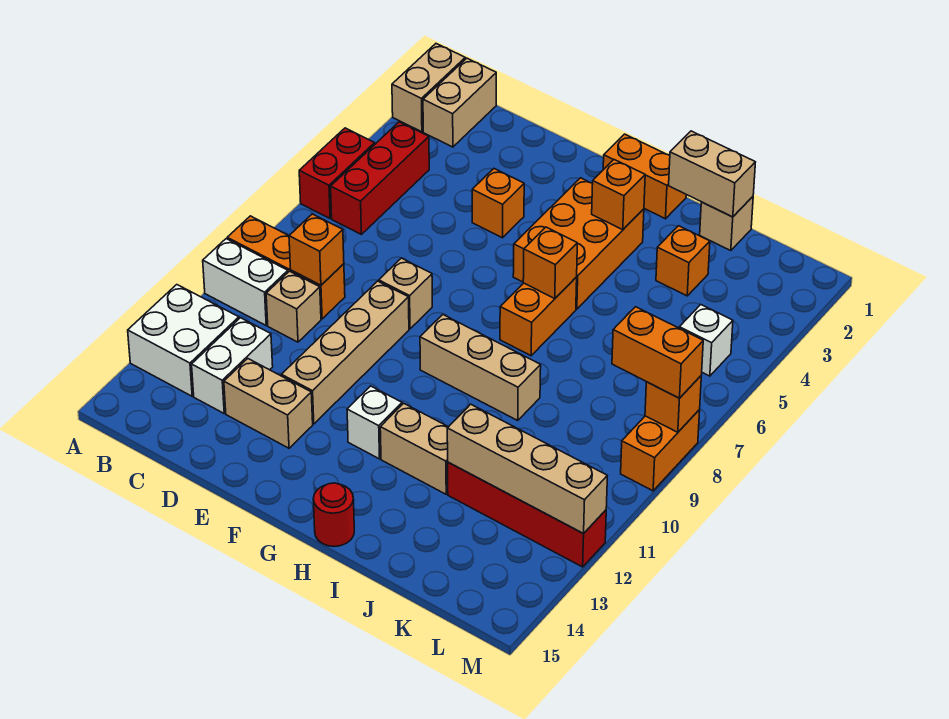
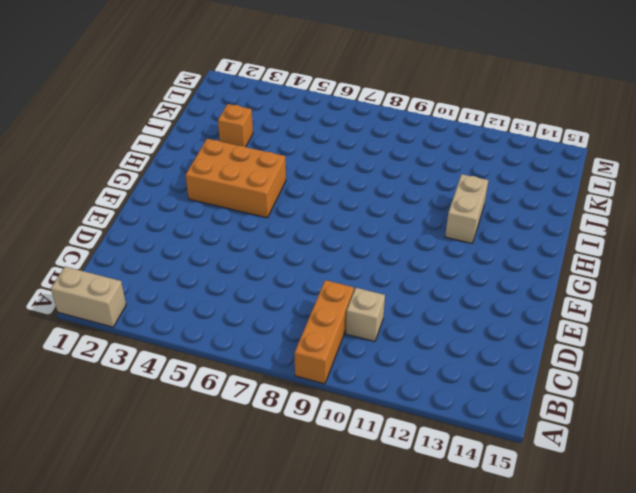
none -> red brick A5:A6 level 1
none -> white brick A10:B10 level 1
none -> white brick A12:B13 level 1
none -> tan brick B1:B2 level 1

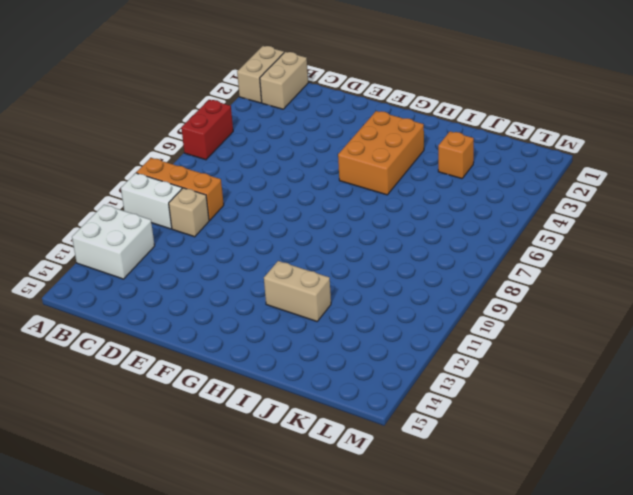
none -> red brick B4:B6 level 1
none -> white brick C12:C13 level 1
none -> tan brick D13:E13 level 1
none -> orange brick E4 level 1

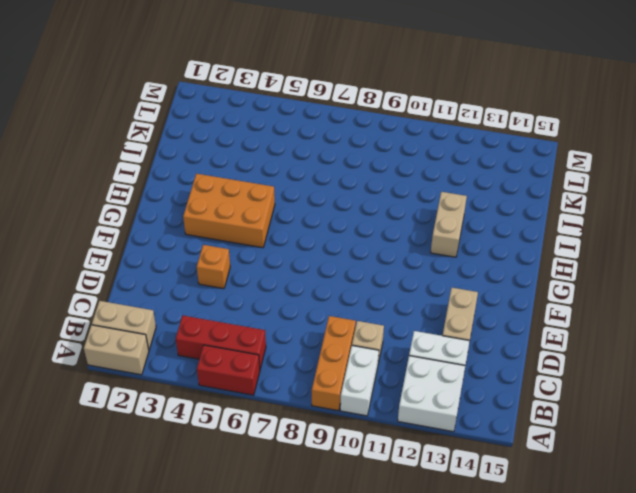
none -> tan brick E8 level 1
none -> tan brick E9:E12 level 1
none -> orange brick G1:H1 level 1
none -> tan brick G9:I9 level 1

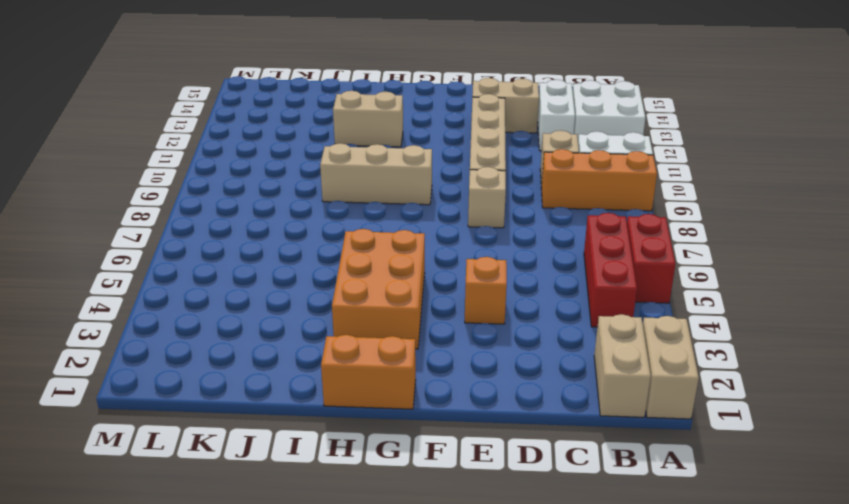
none -> white brick G12 level 1
none -> orange brick H6:H7 level 1
none -> red round brick H15 level 1
none -> tan brick J1 level 1

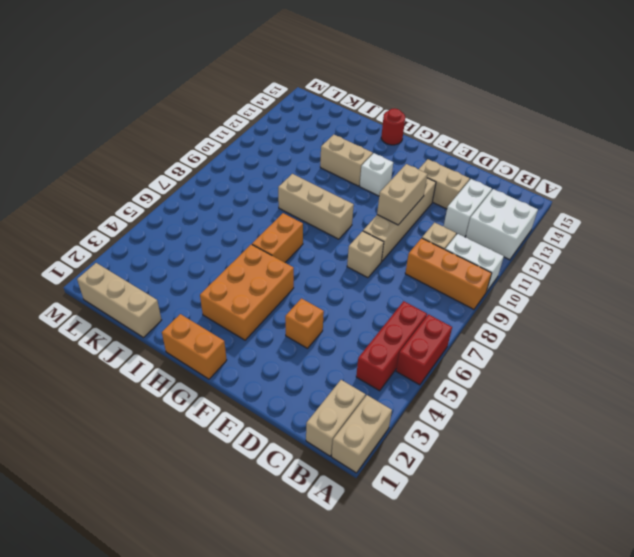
tan brick E10:E11 level 2 -> tan brick I1:J1 level 2
tan brick J1:L1 level 1 -> tan brick J1 level 1
none -> orange brick J3 level 1
none -> red brick J12:M12 level 1
none -> white brick L5 level 1
none -> orange brick M8:M9 level 1

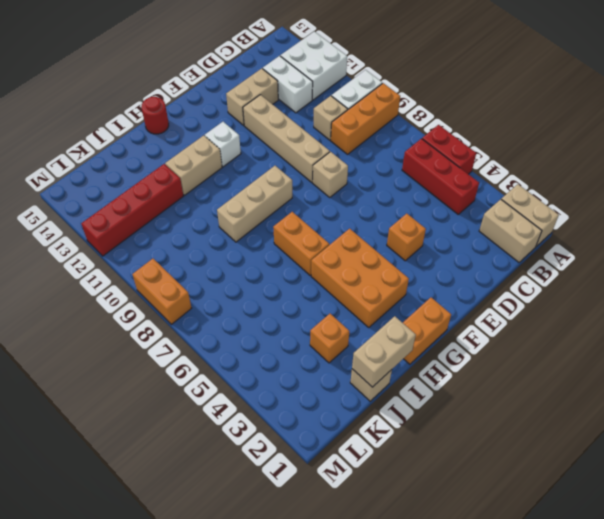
none -> white brick L5 level 1
none -> orange brick C9 level 2
none -> orange brick H3 level 2
none -> orange brick H6 level 2

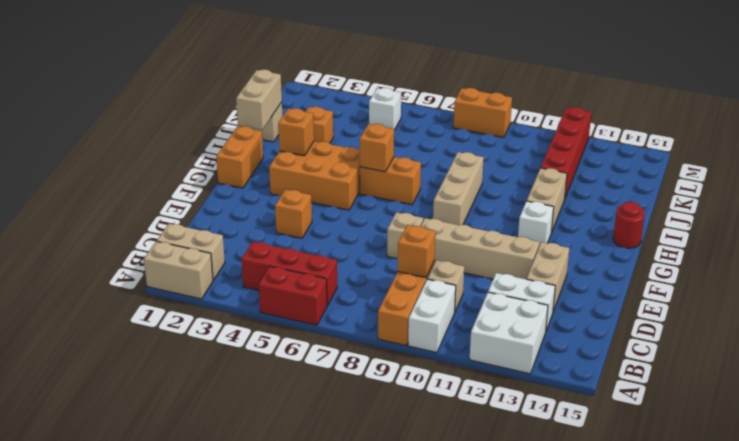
none -> tan brick J12:M12 level 2
none -> orange brick M8 level 2
none -> orange brick L8:M8 level 3

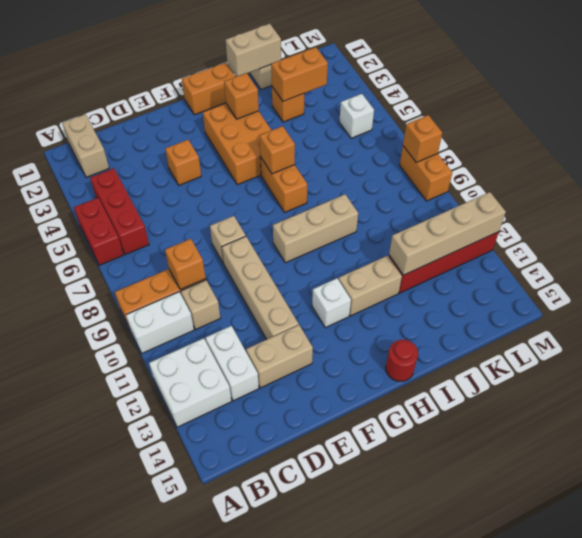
orange brick J3:K3 level 2 -> orange brick L8:M8 level 3
none -> tan brick A1:A2 level 1

